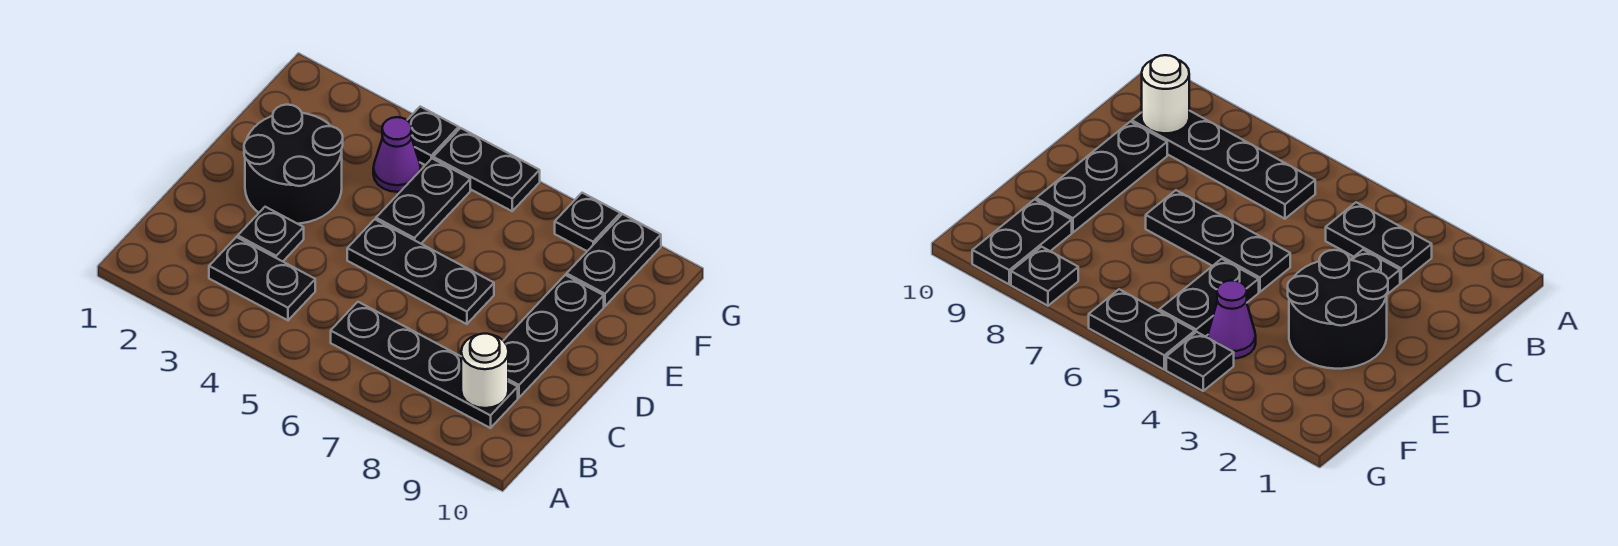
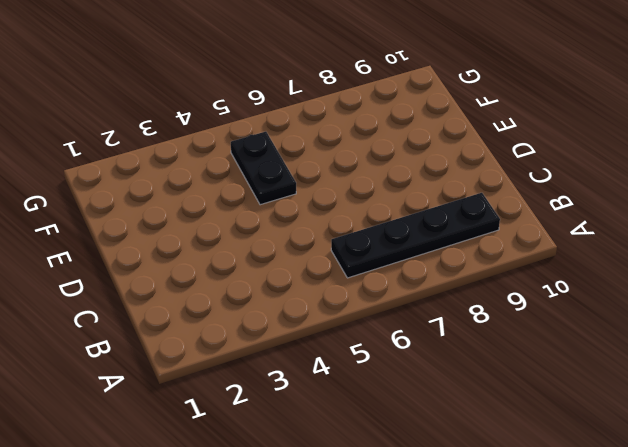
none -> black plate B3:B4 level 1
none -> black plate C3 level 1
none -> black plate C9:E9 level 1

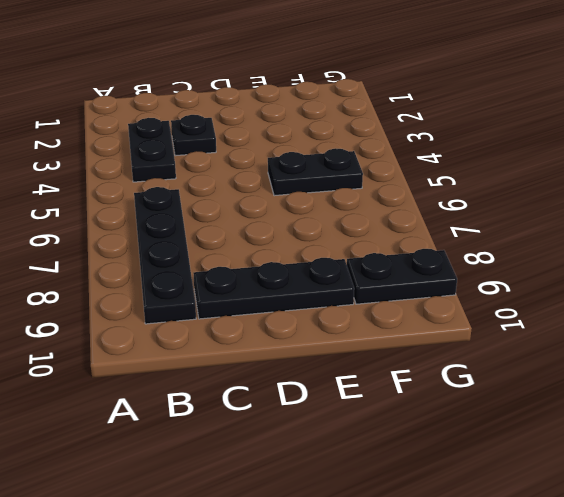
none -> black round brick D2:E3 level 1
none -> black plate D5:D7 level 1
none -> purple cone F4 level 1

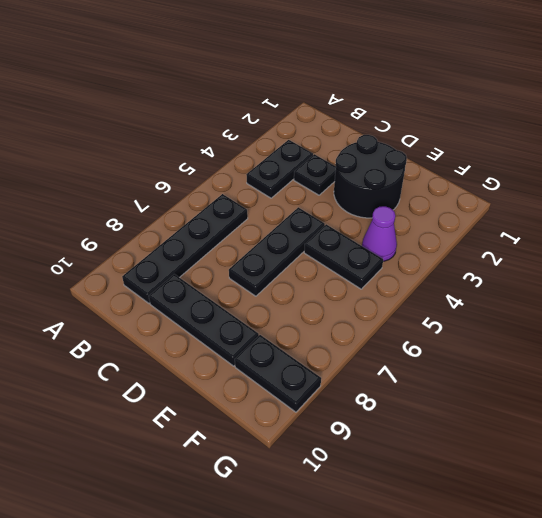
none -> black plate G4 level 1
none -> black plate G5:G6 level 1
none -> black plate G8 level 1

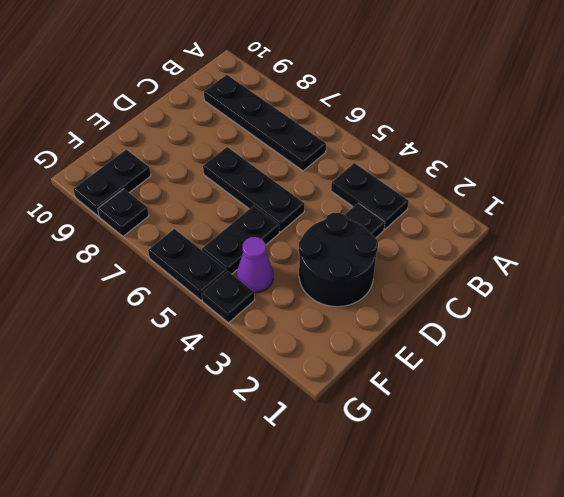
none -> black plate C9:E9 level 1
none -> white round brick B9 level 2

